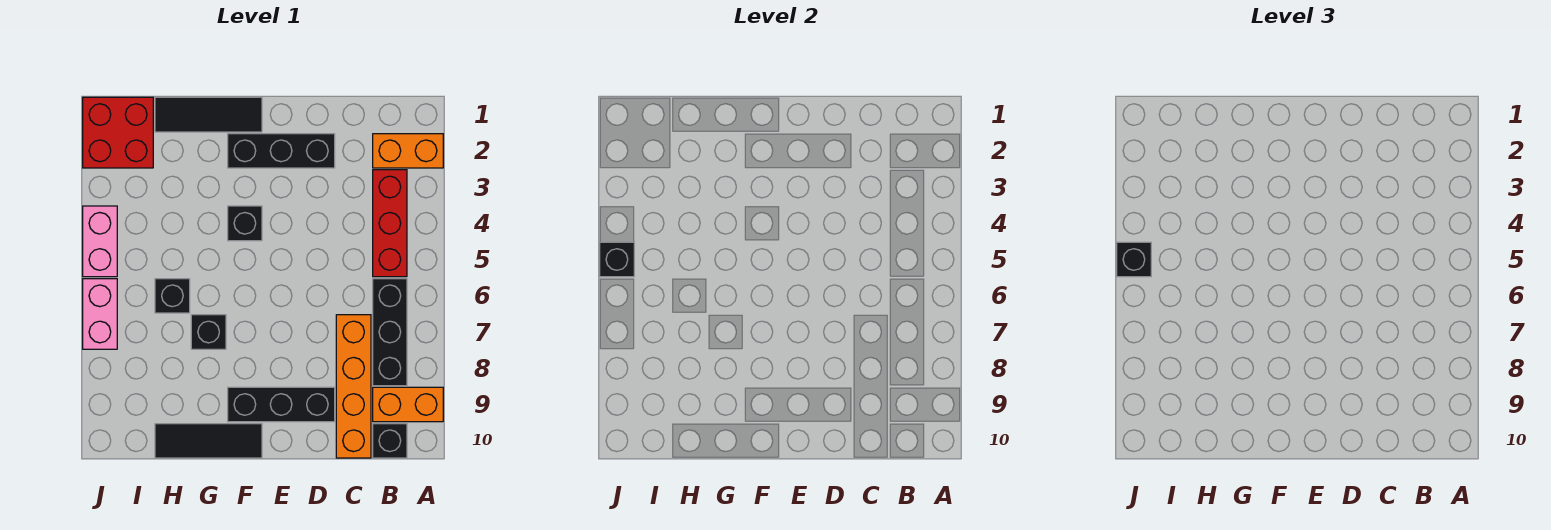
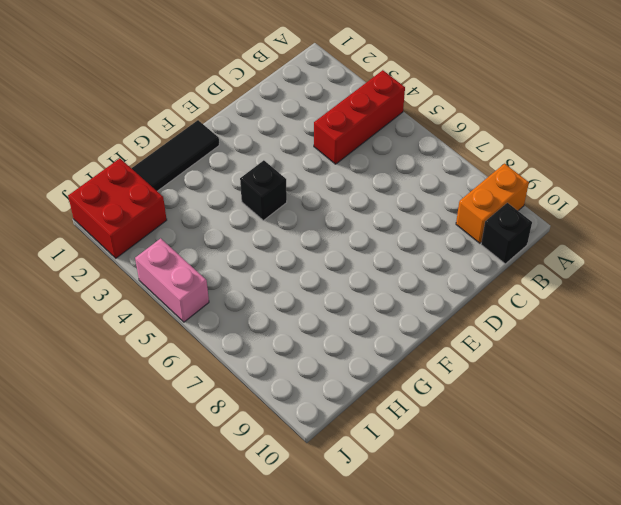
red brick A4:C4 level 1 -> red brick B3:B5 level 1
none -> orange brick A2:B2 level 1
none -> black brick B6:B8 level 1
none -> orange brick C7:C10 level 1

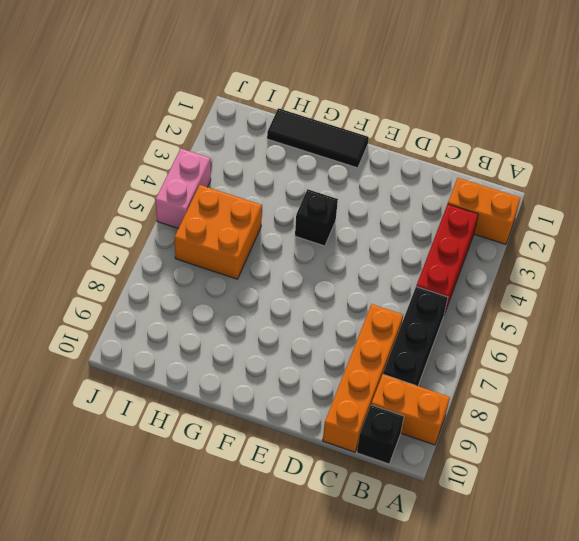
orange brick H5:I6 level 1 -> black brick H6 level 1
none -> black brick D2:F2 level 1
none -> black brick D9:F9 level 1
none -> black tile F10:H10 level 1

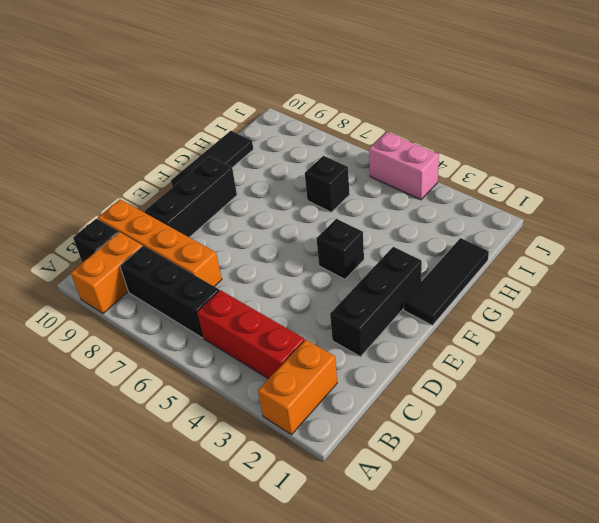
none -> black brick G7 level 1
none -> red brick I1:J2 level 1
none -> pink brick J6:J7 level 1

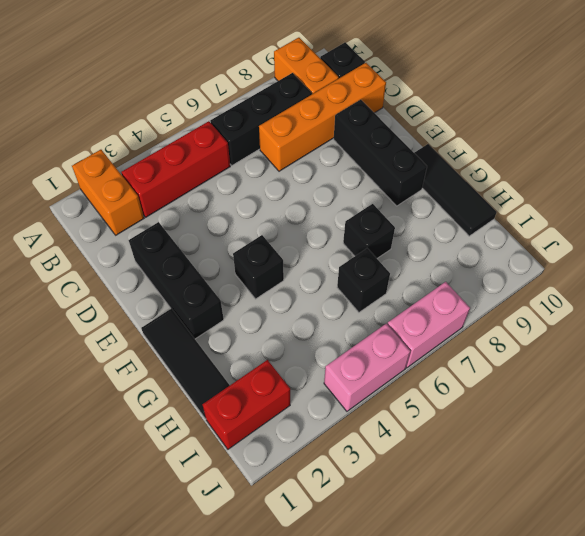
red brick I1:I2 level 1 -> red brick I1:J2 level 1
none -> black brick J5 level 2
none -> black brick J5 level 3

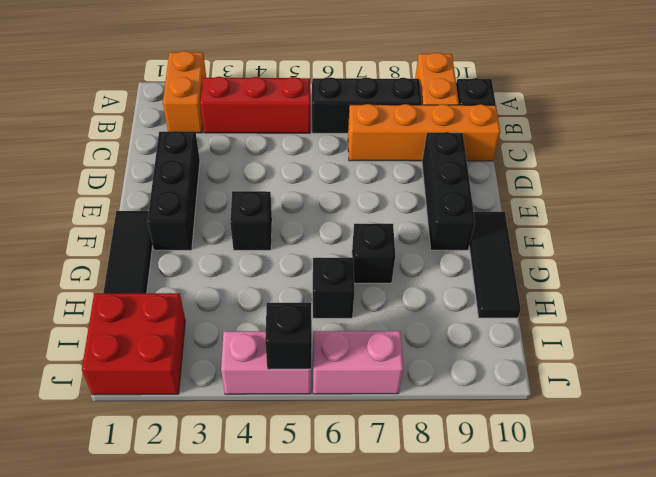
none -> black brick J5 level 3

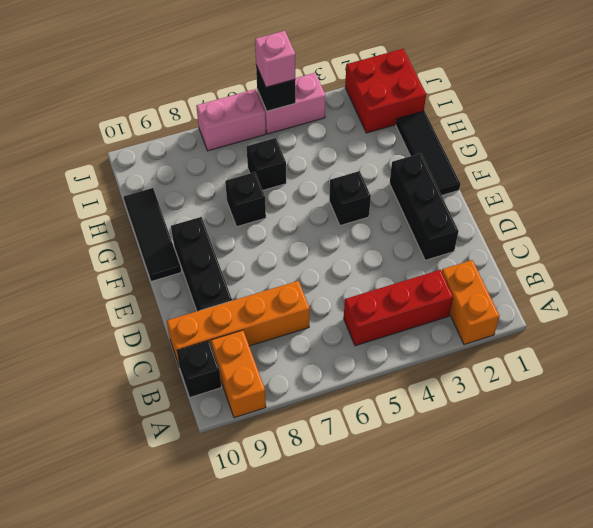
pink brick J5 level 3 -> black brick J5 level 3
none -> black brick B6:B8 level 1

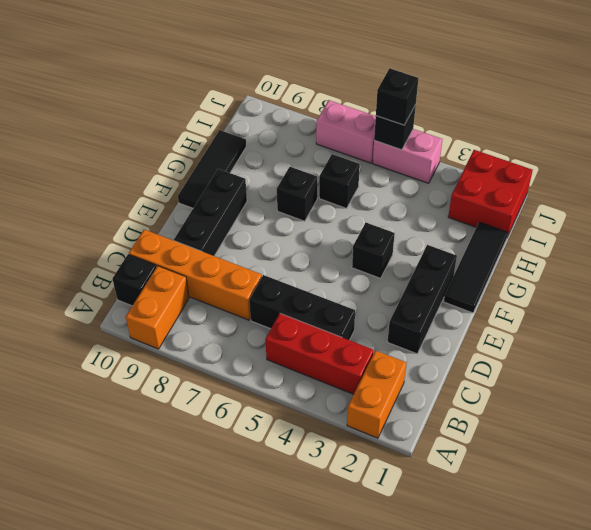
black brick C4:C6 level 1 -> black brick B6:B8 level 1

